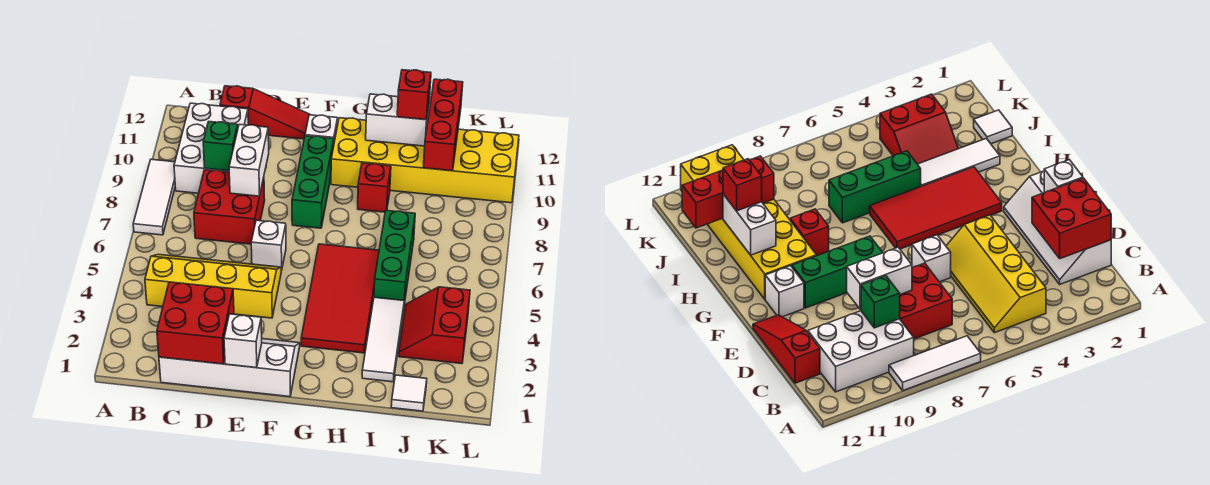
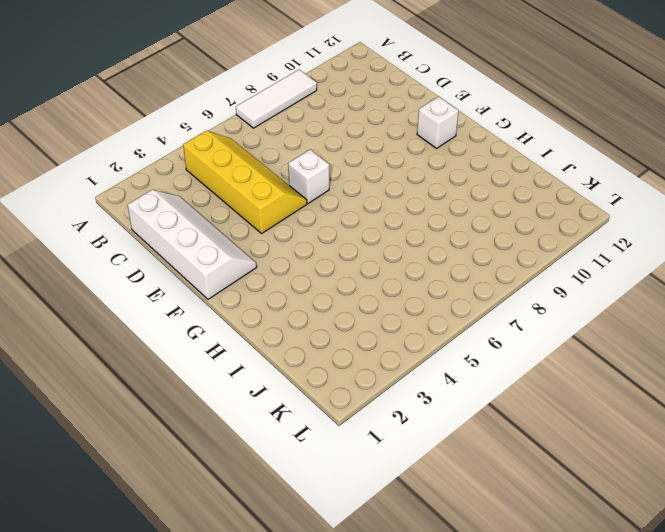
none -> white brick B9:C11 level 1
none -> red brick C7:D8 level 1
none -> red slope C12:E12 level 1 top C

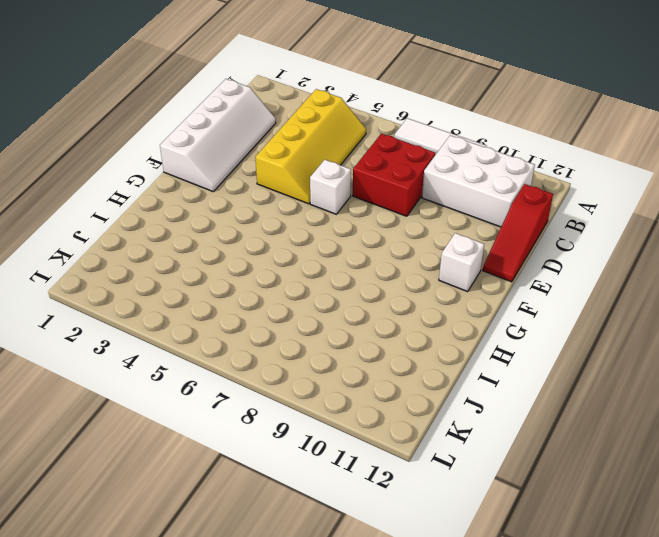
none -> green brick F8:F10 level 1
none -> red tile G3:H6 level 1
none -> yellow brick G10:L11 level 1

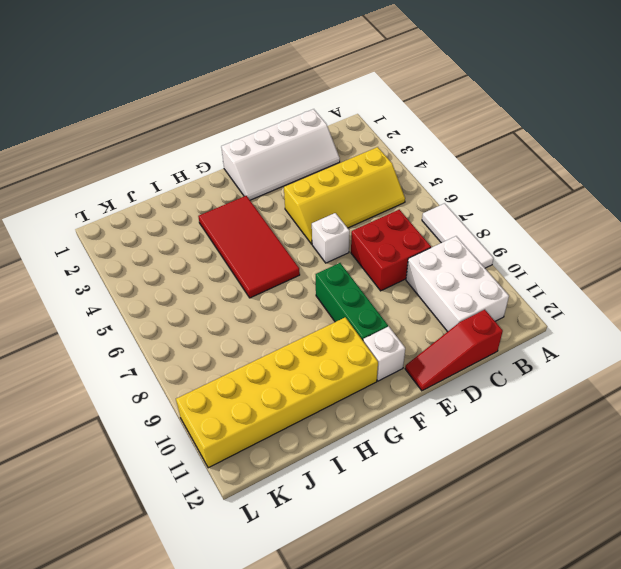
none -> red brick H9 level 1
none -> white tile I2:I4 level 1
none -> green brick I5:I7 level 1

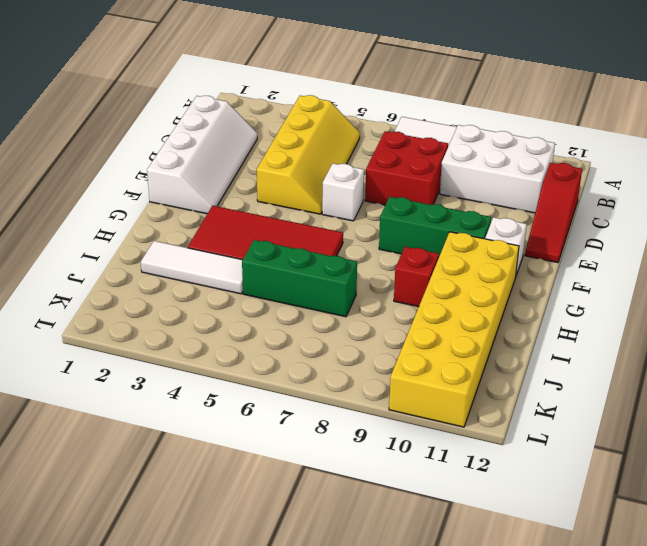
none -> white tile J1 level 1
none -> red slope J3:K4 level 1 top K
none -> red brick C1:D2 level 2

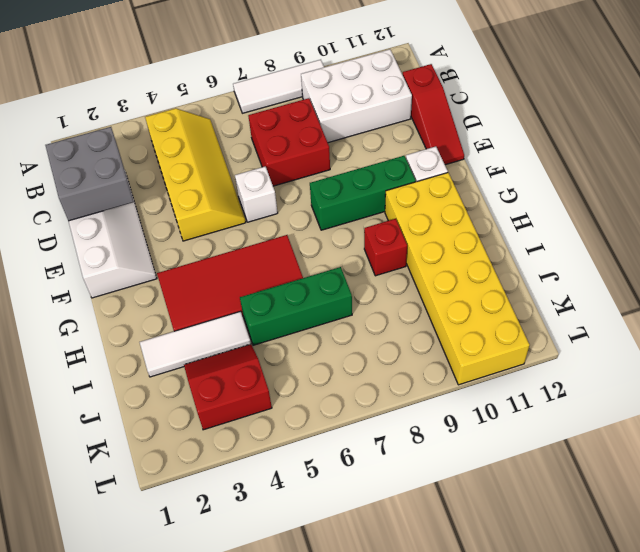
grey brick C1:D2 level 2 -> red brick C1:D2 level 2
none -> white tile J1 level 1
none -> green brick C9 level 2
none -> white brick D8:D9 level 2

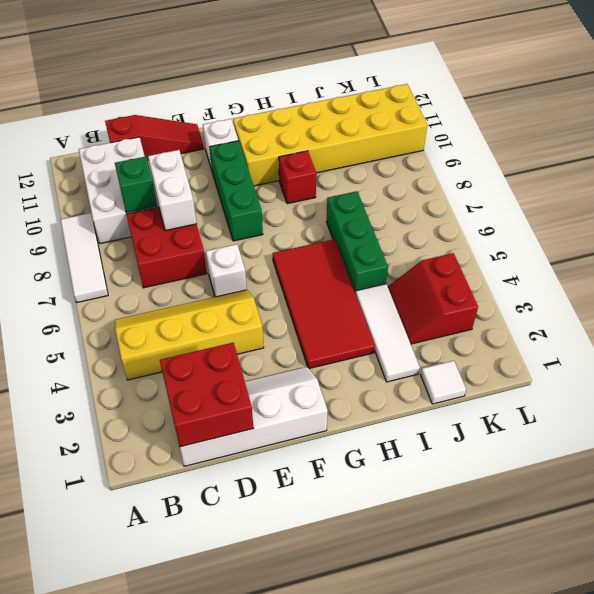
none -> white brick E1 level 2
none -> white brick H11:I11 level 2
none -> red brick J10:J12 level 2

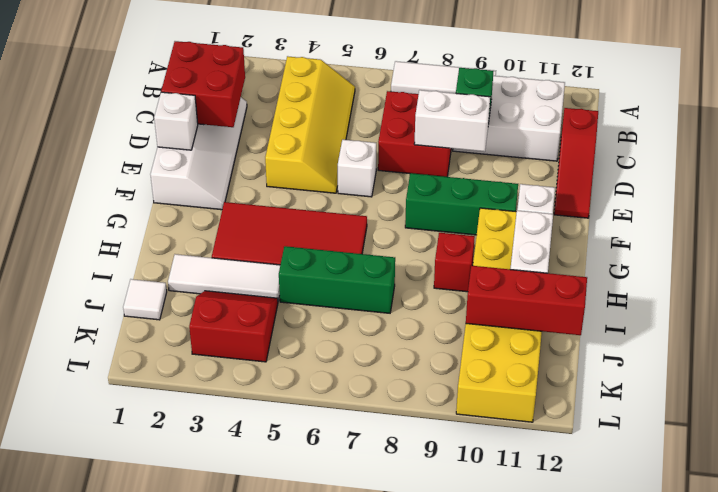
none -> red brick I11 level 3

